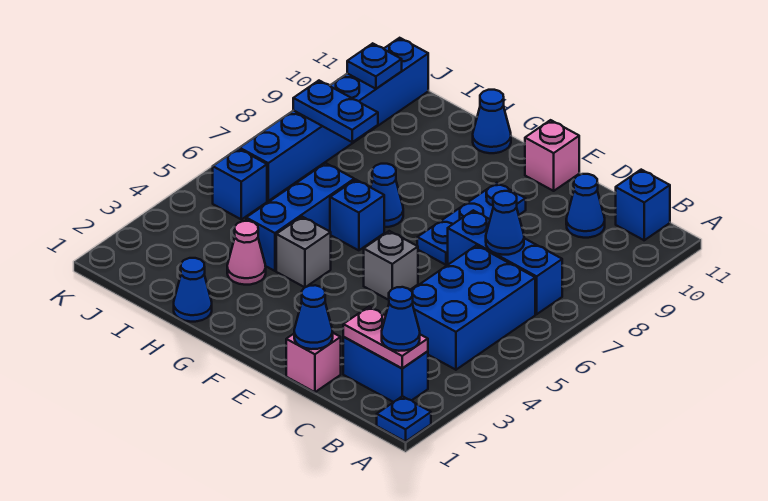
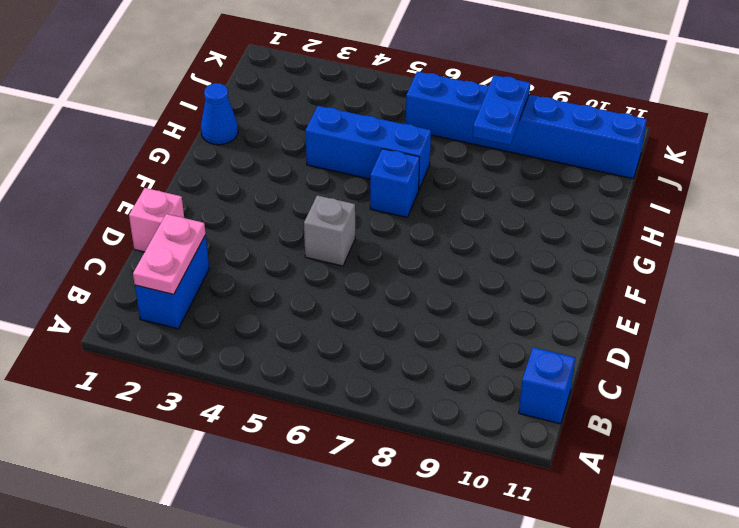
none -> blue plate A1 level 1
none -> blue brick B4:C6 level 1
none -> blue brick B7:D7 level 1

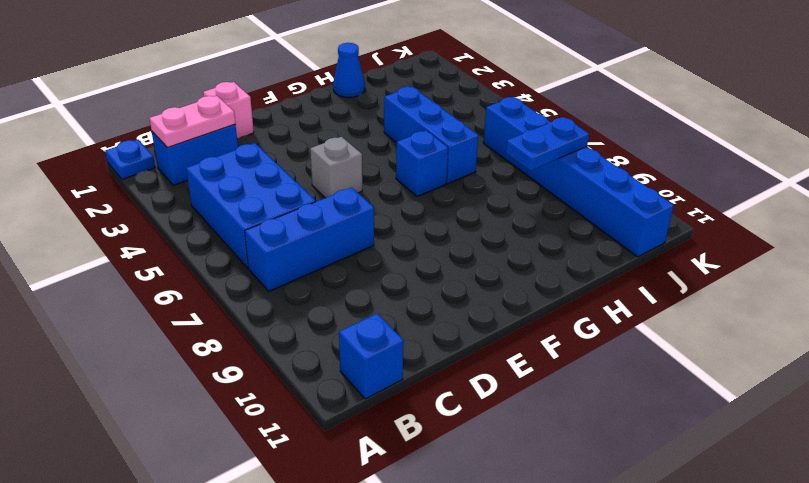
none -> blue cone C10 level 1
none -> blue plate E7:E9 level 1
none -> pink brick E11 level 1

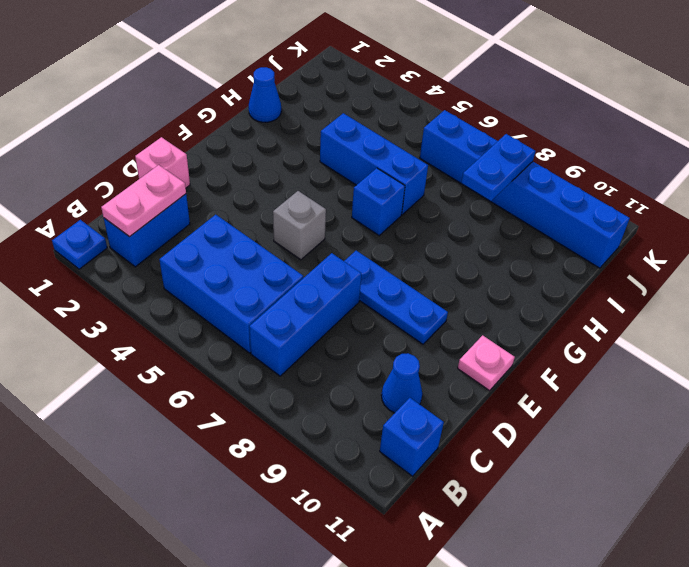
pink plate E11 level 1 -> pink brick E11 level 1
none -> grey brick G4 level 1
none -> blue cone G7 level 1
none -> blue cone G11 level 1

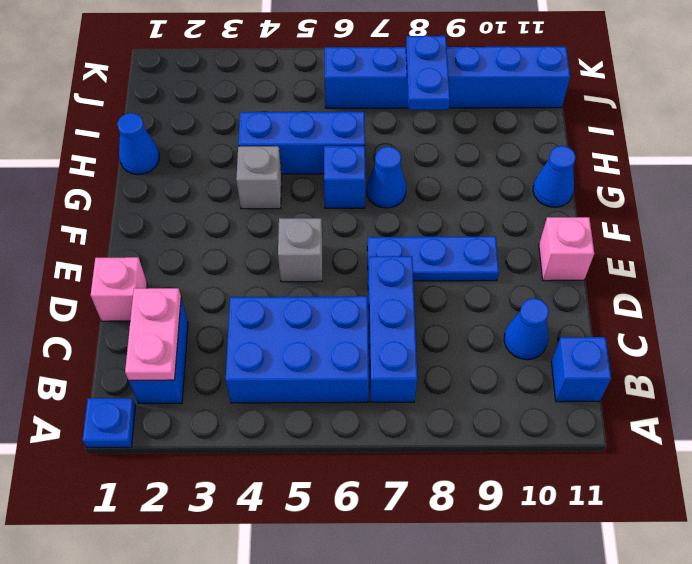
none -> pink cone H3 level 1
none -> blue brick J5 level 1
none -> blue cone C7 level 2

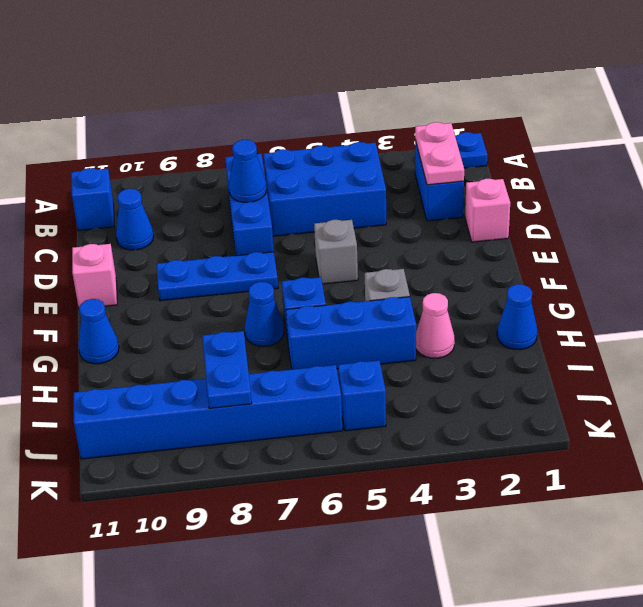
none -> blue cone D1 level 2
none -> blue plate J10 level 2
none -> blue cone B2 level 3

